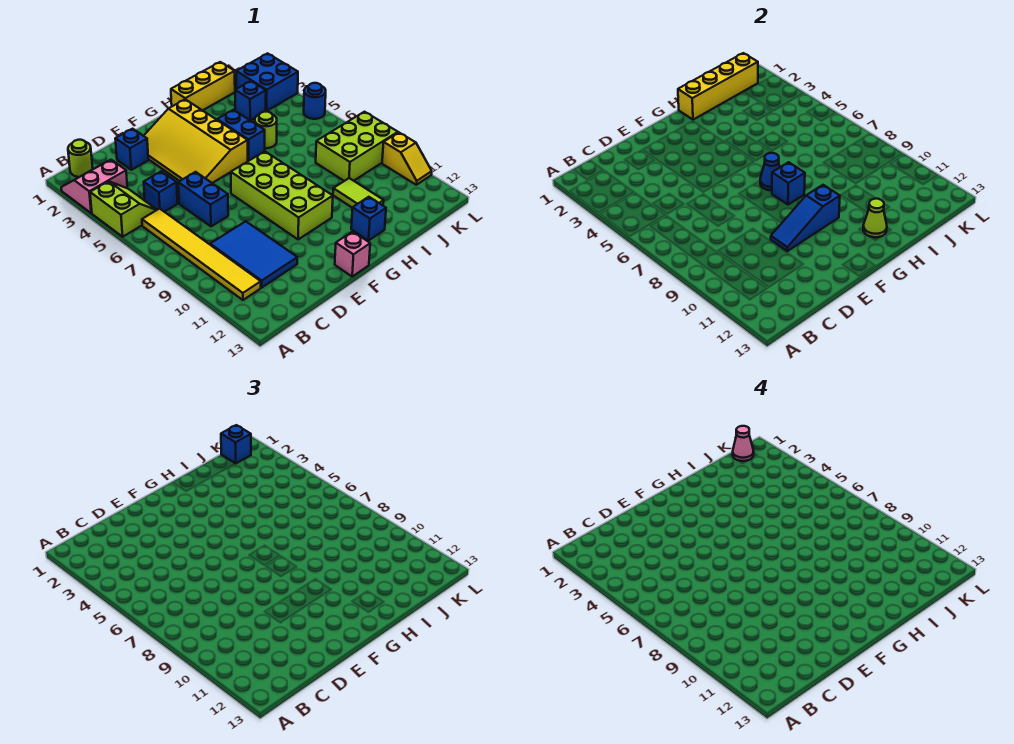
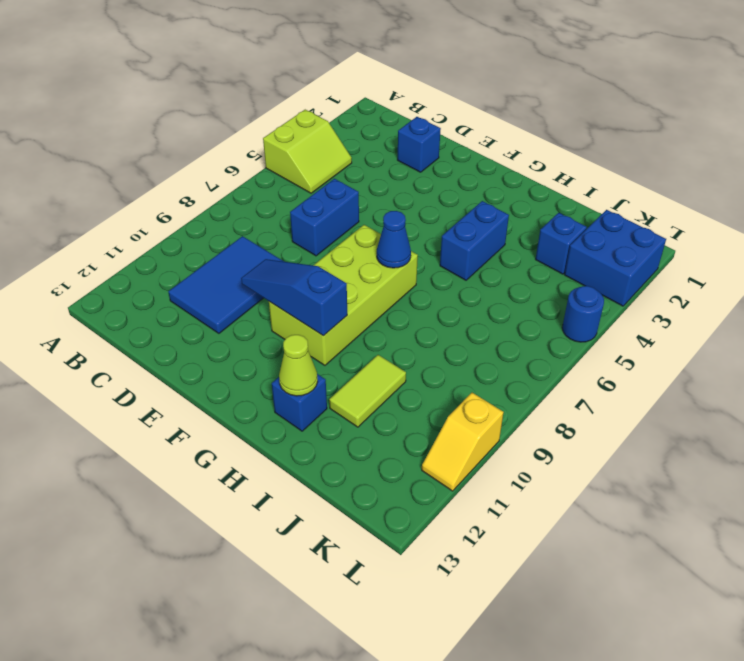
none -> pink slope A2:B3 level 1 top 3
none -> lime round brick B1 level 1
none -> yellow tile B6:B11 level 1

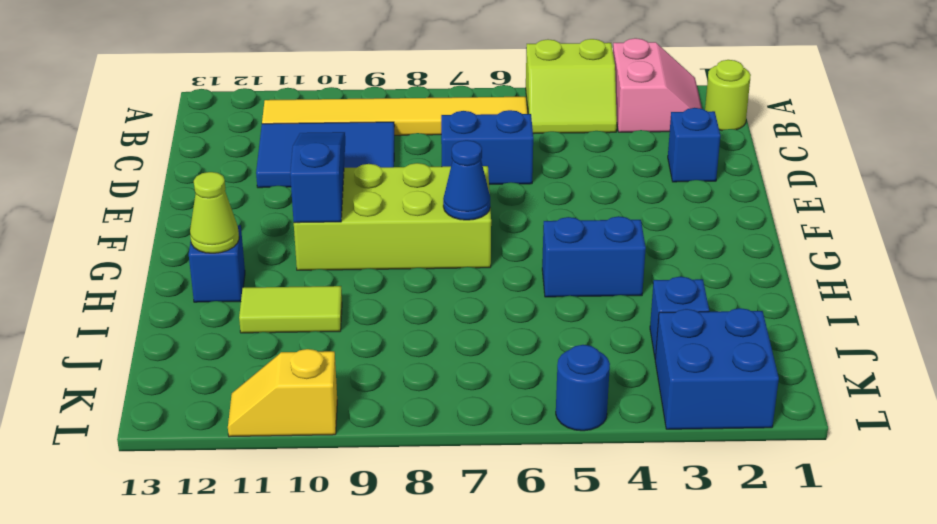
none -> blue brick C5 level 1
none -> yellow slope E2:G5 level 1 top G
none -> pink brick F13 level 1

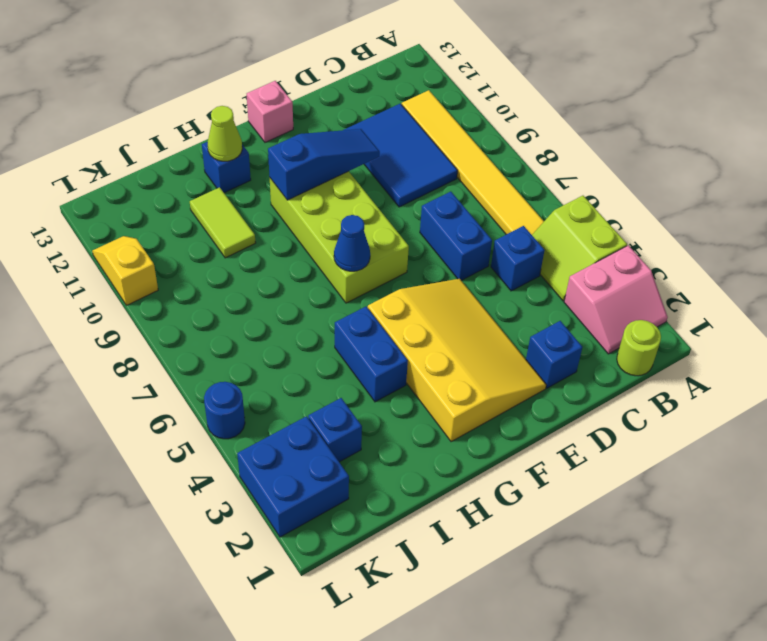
none -> yellow brick H1:J1 level 1
none -> lime round brick I5 level 1
none -> lime brick J8:L9 level 1

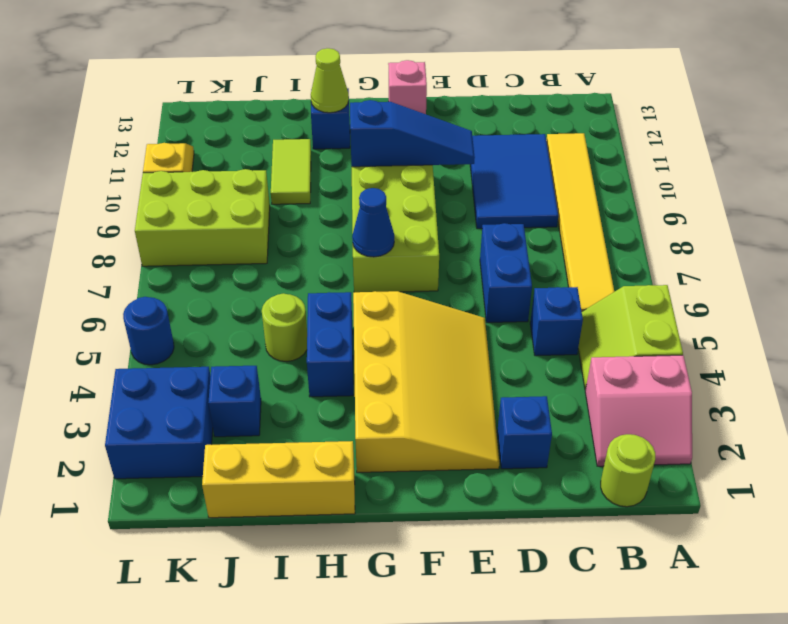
none -> blue brick G8 level 2
none -> yellow brick H1:K1 level 2
none -> blue brick K1 level 3

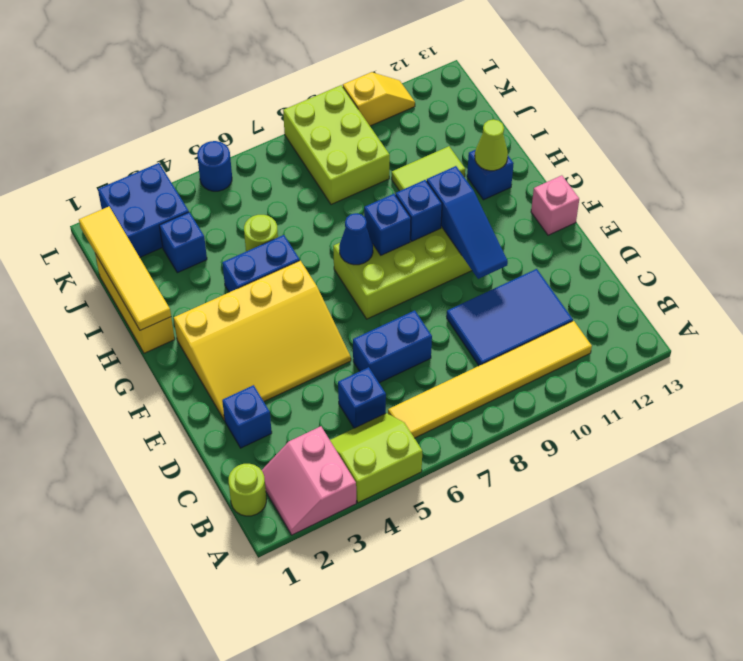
blue brick G9 level 2 -> blue brick K1 level 3
yellow tile H1:K1 level 2 -> yellow brick H1:K1 level 2
none -> pink cone K1 level 4

